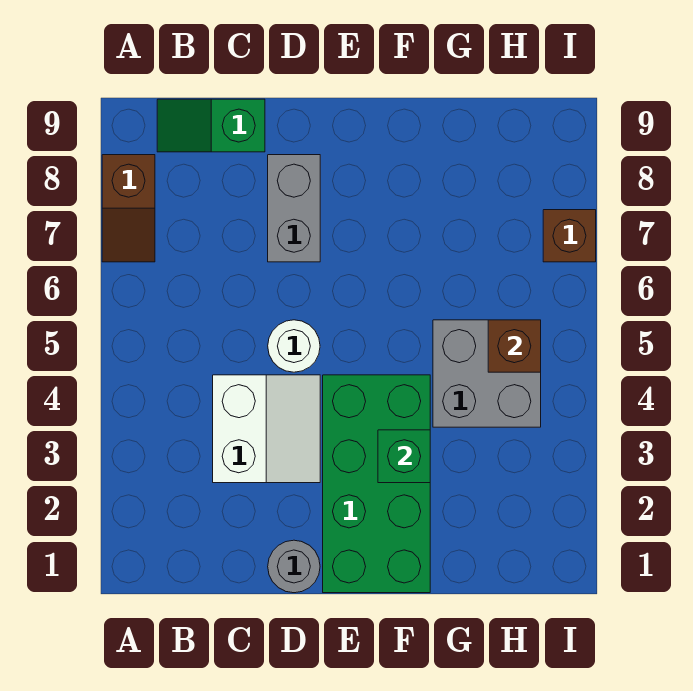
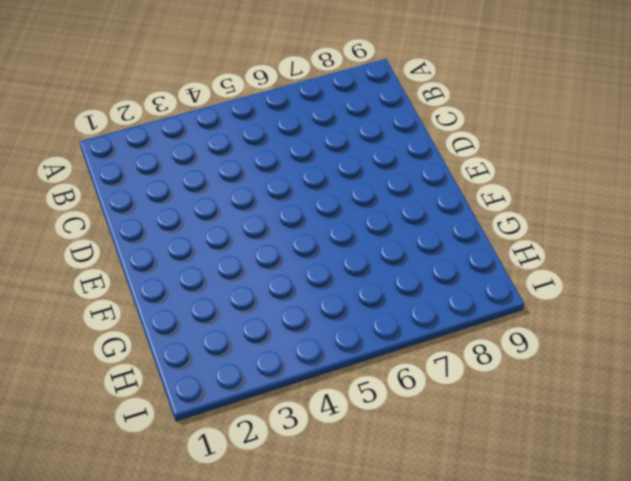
none -> brown slope A7:A8 level 1 top 8
none -> green slope B9:C9 level 1 top C

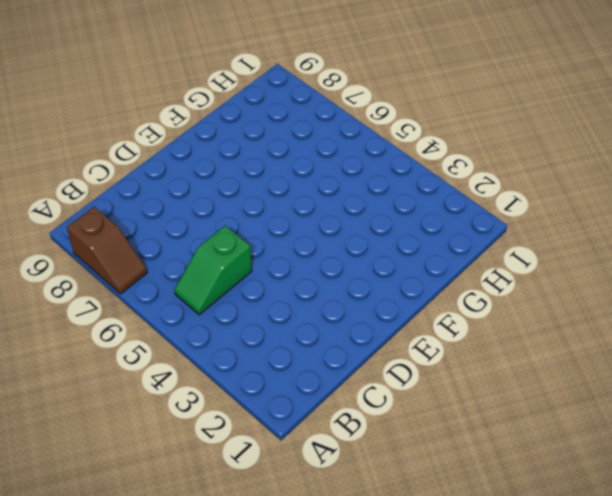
green slope B5:C5 level 1 top C -> green slope B9:C9 level 1 top C
none -> white slope C3:D4 level 1 top C
none -> grey round brick D1 level 1

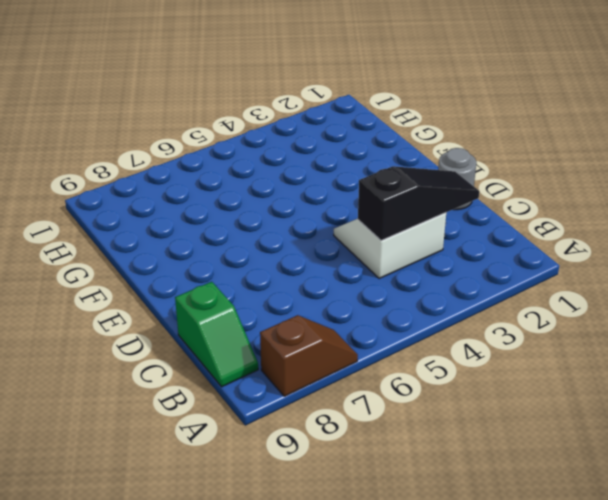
black slope C2:C4 level 2 top 4 -> none
none -> white round brick D5 level 1
none -> grey brick D7:D8 level 1

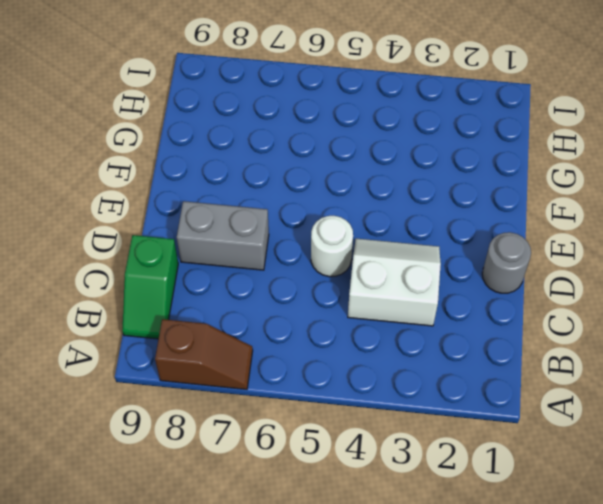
none -> green brick E1:F4 level 1
none -> grey brick G4:H5 level 1

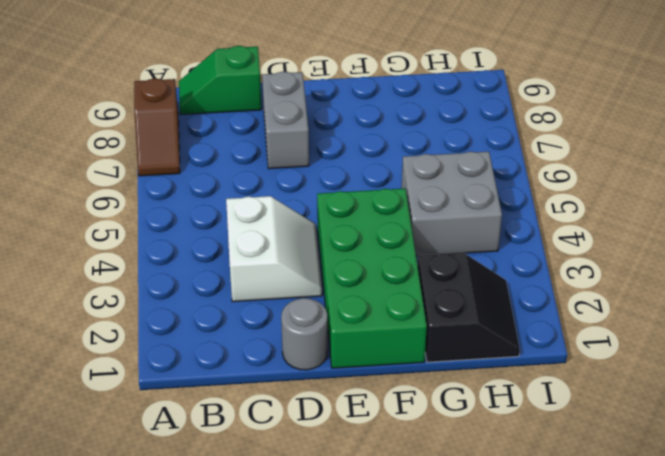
black slope G1:H2 level 1 top G -> none
none -> white round brick D5 level 1
none -> brown brick I7 level 1

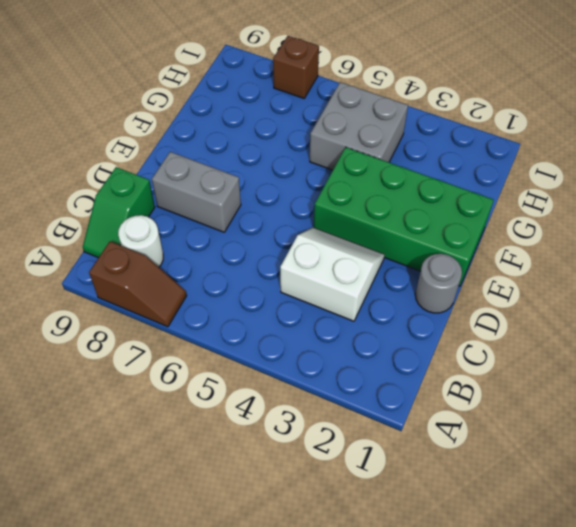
white round brick B8 level 1 -> white round brick D5 level 1
none -> green brick F3 level 2
none -> brown brick H5 level 2

